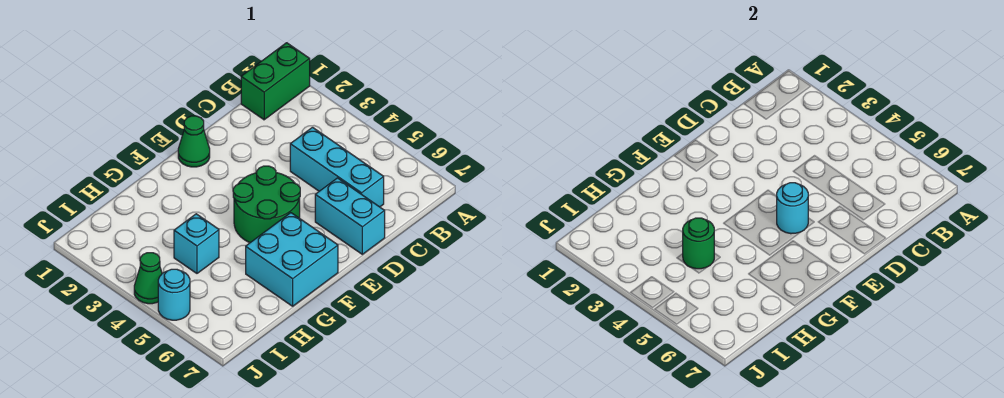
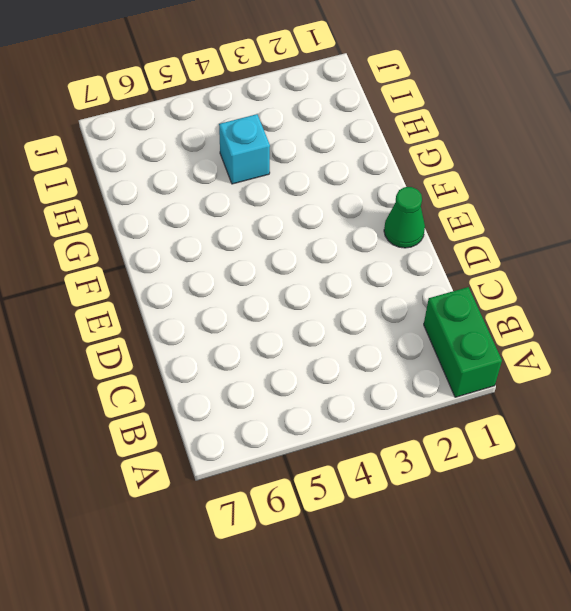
none -> cyan brick C4:C6 level 1
none -> cyan brick D6:D7 level 1

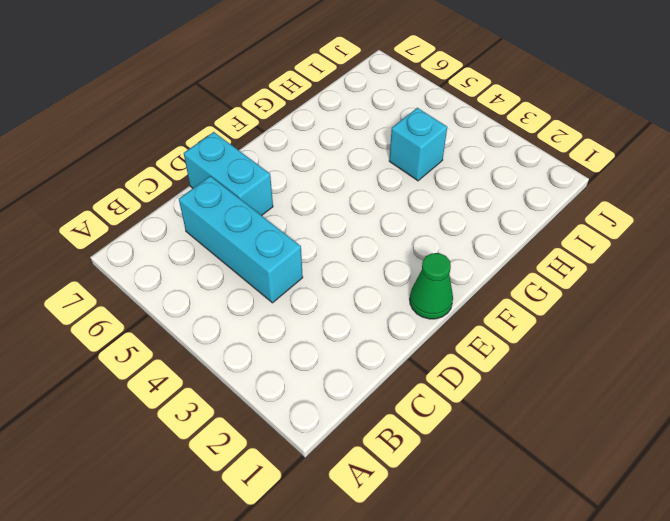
none -> green brick A1:B1 level 1
none -> green round brick E4:F5 level 1

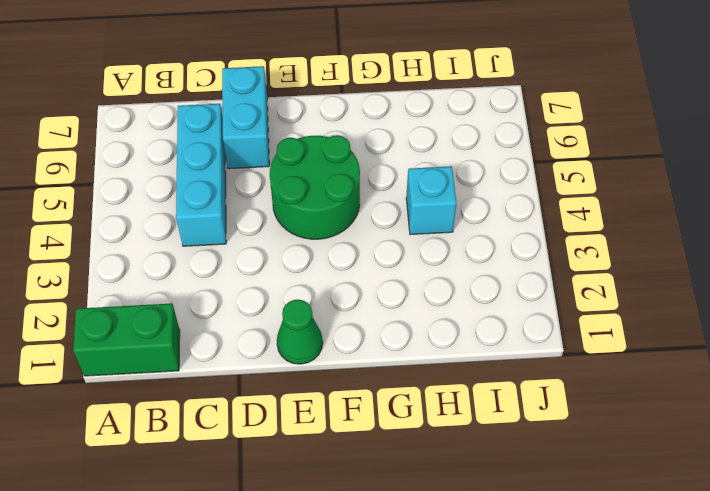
none -> cyan brick F6:G7 level 1
none -> green cone J4 level 1

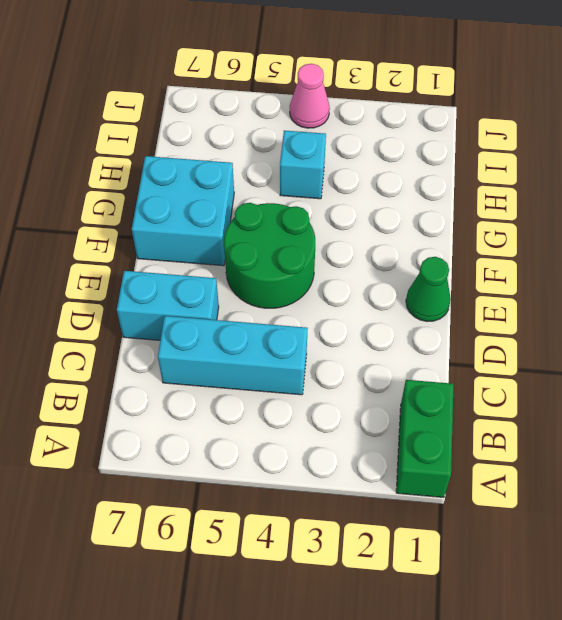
pink cone J4 level 1 -> green cone J4 level 1
none -> cyan round brick J5 level 1
none -> cyan round brick E5 level 2

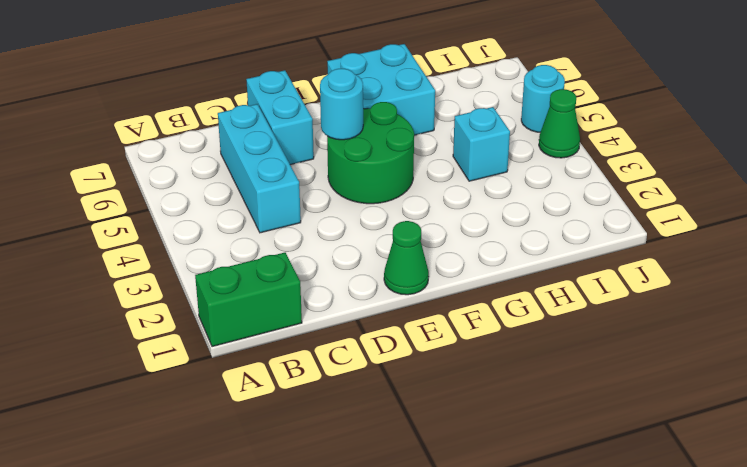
none -> green round brick H4 level 2

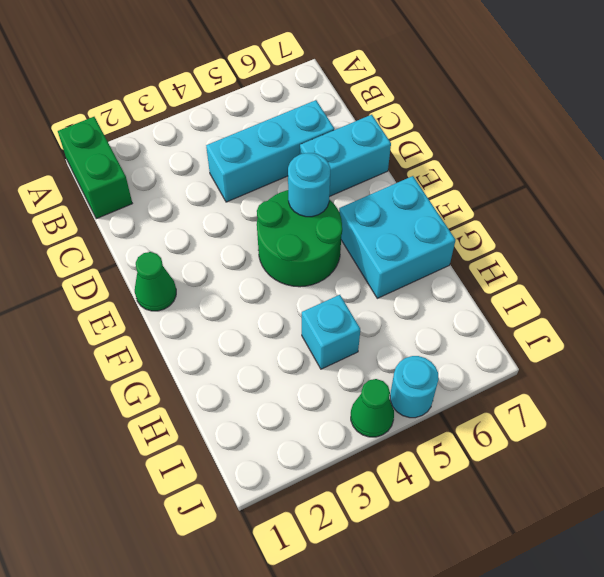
none -> green round brick H4 level 2

